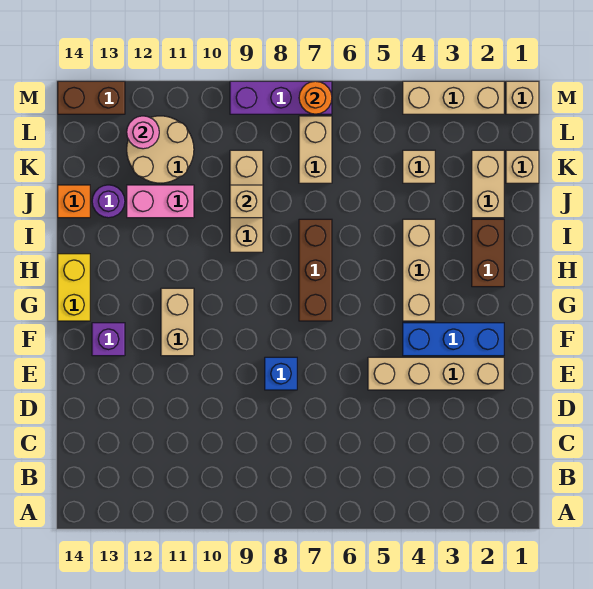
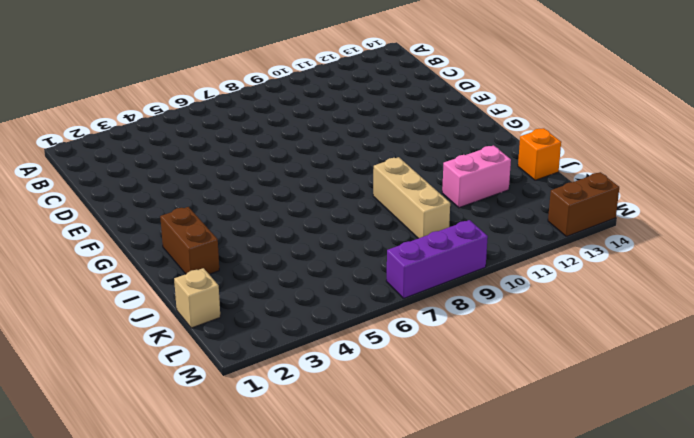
none -> tan brick E2:E5 level 1
none -> blue brick E8 level 1
none -> blue brick F2:F4 level 1

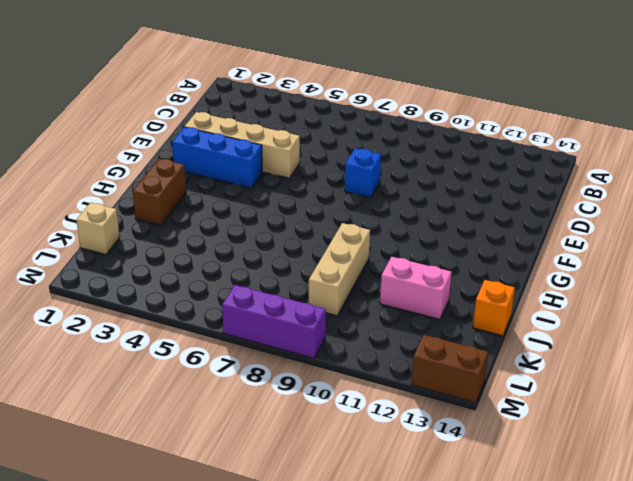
none -> tan brick F11:G11 level 1
none -> purple brick F13 level 1
none -> tan brick G4:I4 level 1

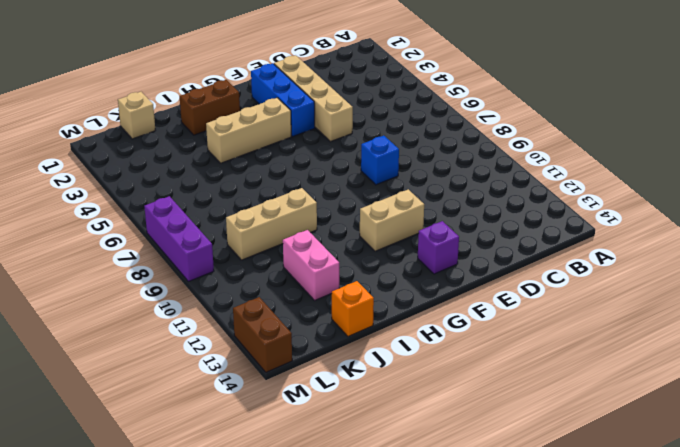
none -> brown brick G7:I7 level 1
none -> yellow brick G14:H14 level 1
none -> tan brick J2:K2 level 1

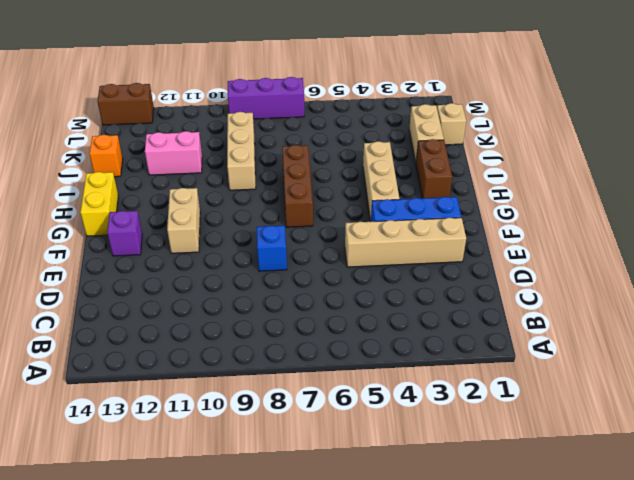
none -> purple round brick J13 level 1
none -> tan brick K4 level 1
none -> tan brick K7:L7 level 1

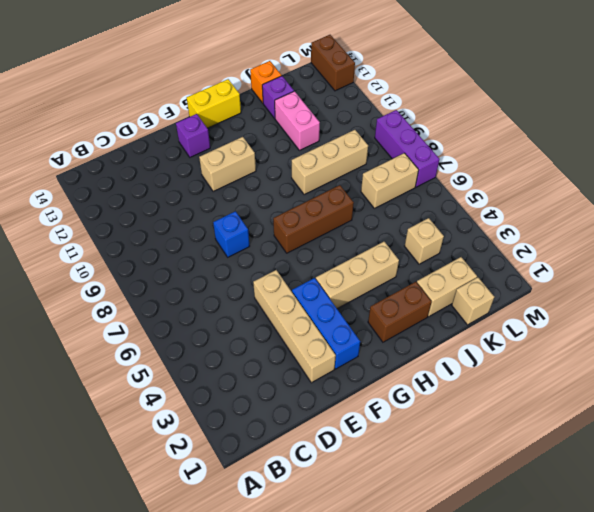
purple brick J13 level 1 -> purple round brick J13 level 1
none -> tan round brick K11:L12 level 1
none -> tan brick M1 level 1
none -> tan brick M2:M4 level 1

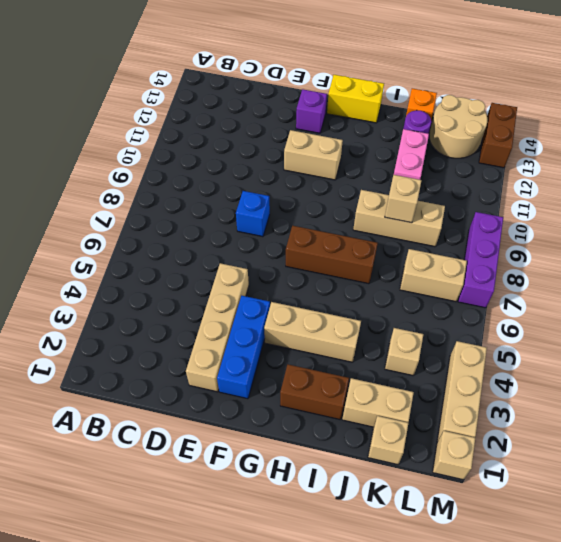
tan round brick K13:L14 level 1 -> tan round brick K11:L12 level 1
none -> pink round brick L12 level 2
none -> orange round brick M7 level 2

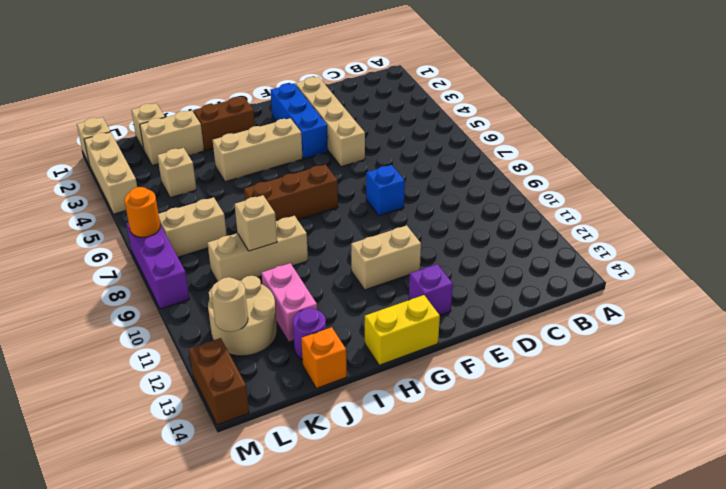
tan round brick L12 level 2 -> pink round brick L12 level 2

